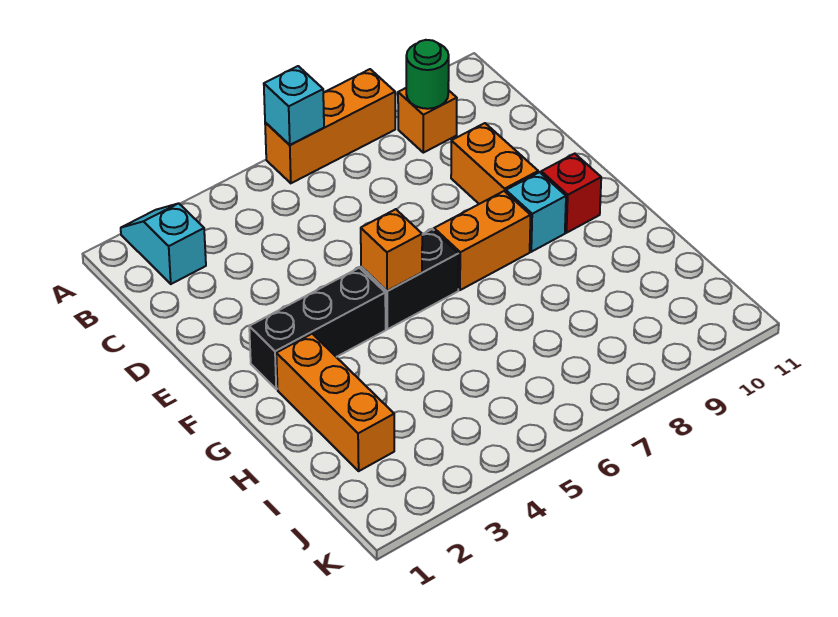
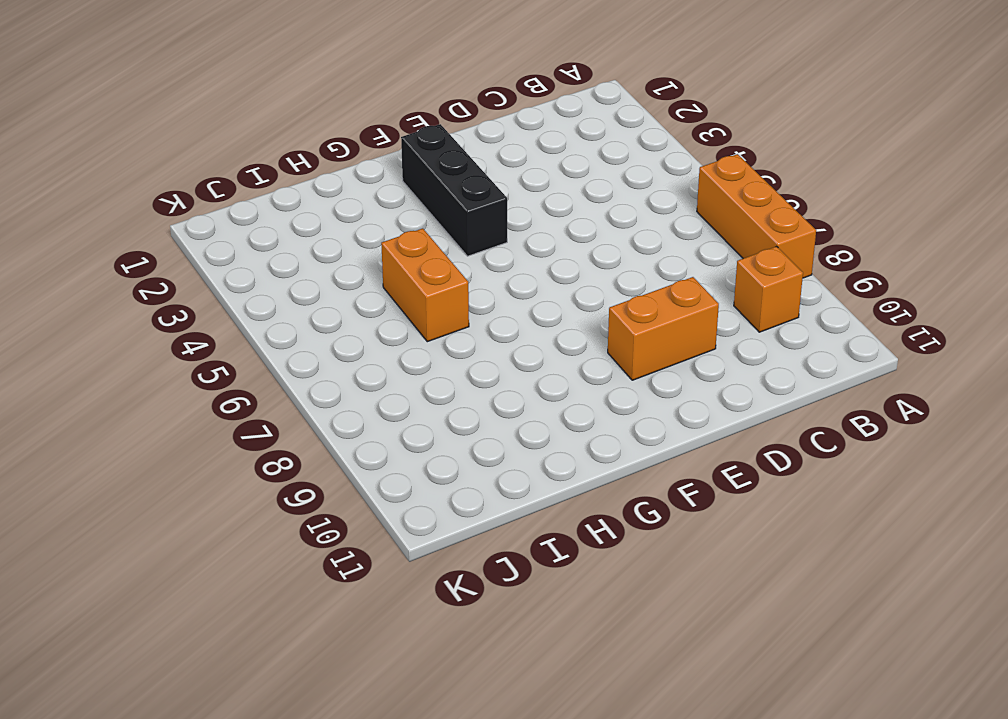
orange brick H5:H6 level 1 -> orange brick F7:F8 level 1
none -> cyan slope A2:B2 level 1 top B
none -> black brick F5:F6 level 1
none -> cyan brick F9 level 1

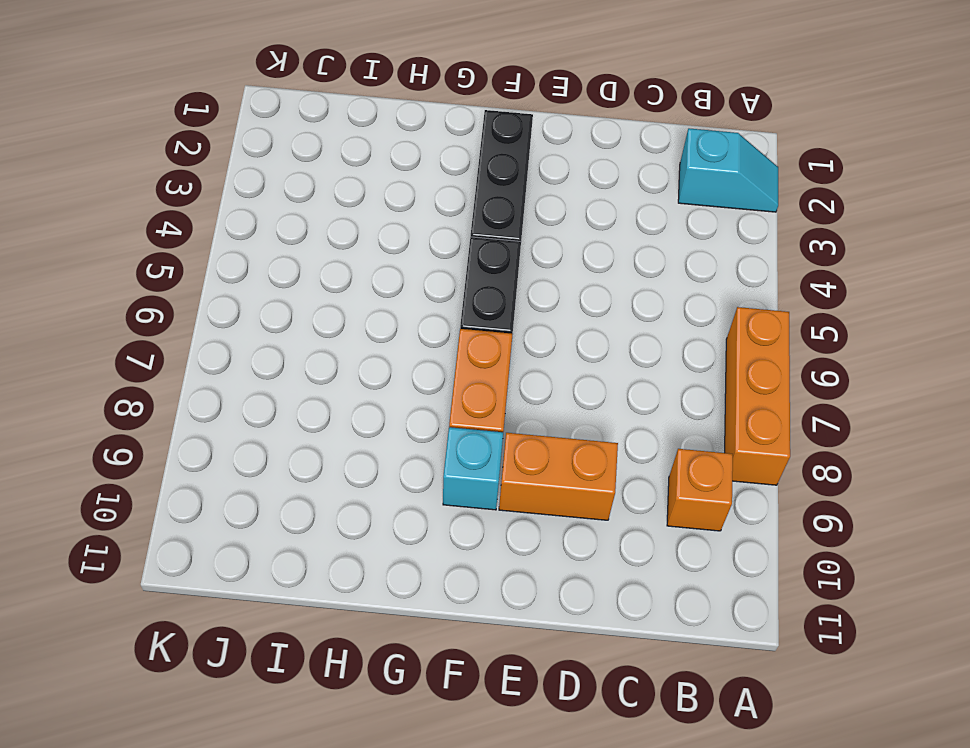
none -> red brick F10 level 1
none -> orange brick G2:I2 level 1
none -> cyan brick A6 level 2

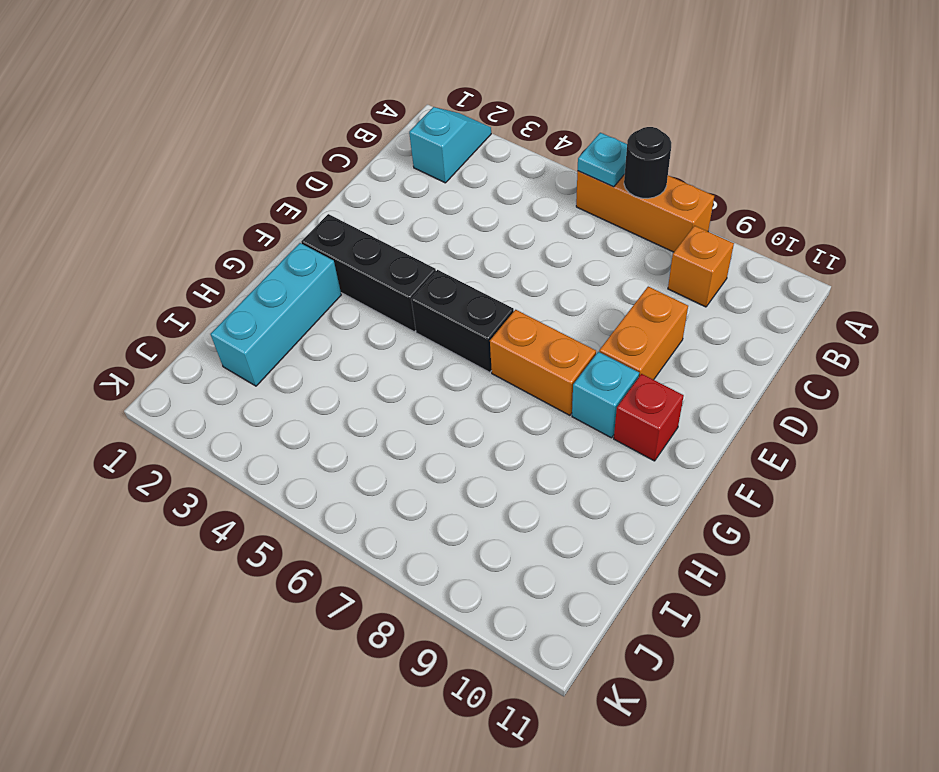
cyan plate A6 level 2 -> cyan brick A6 level 2
black round brick A7 level 2 -> none
cyan brick G2:I2 level 1 -> orange brick G2:I2 level 1
none -> green round brick B9 level 2
none -> orange brick F5 level 2

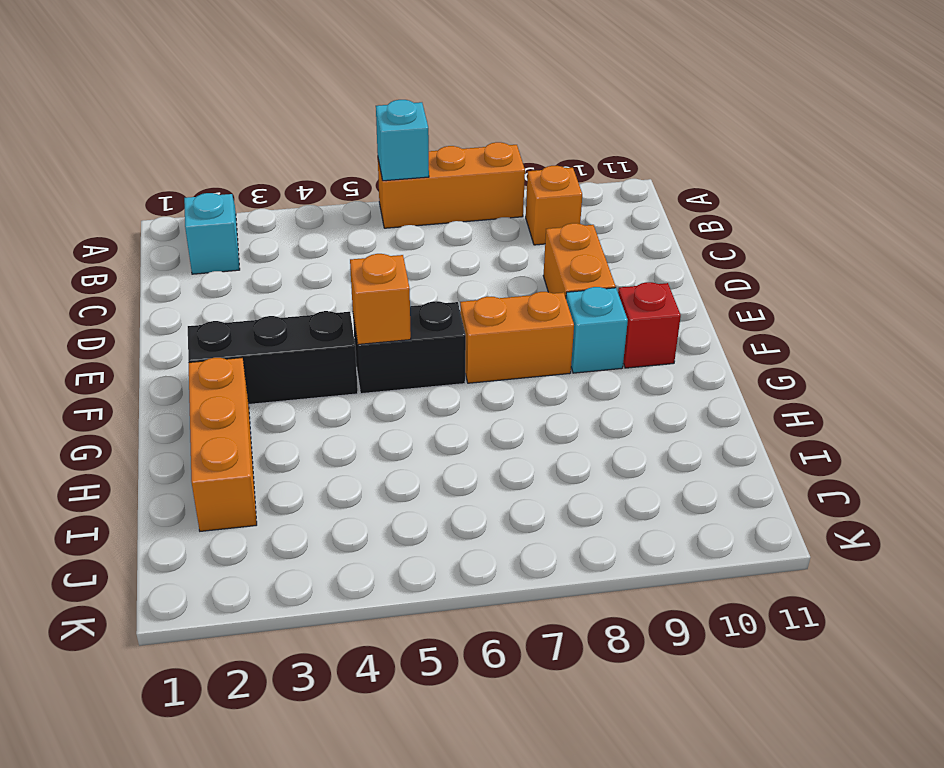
none -> green round brick B9 level 2

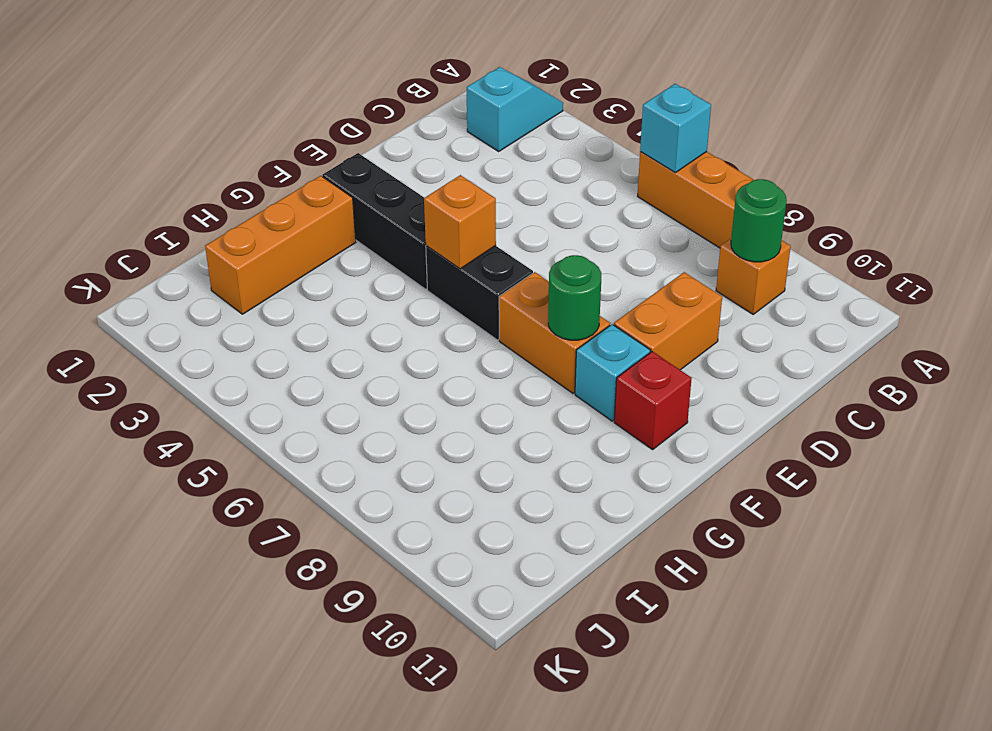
green round brick F8 level 2 -> none

